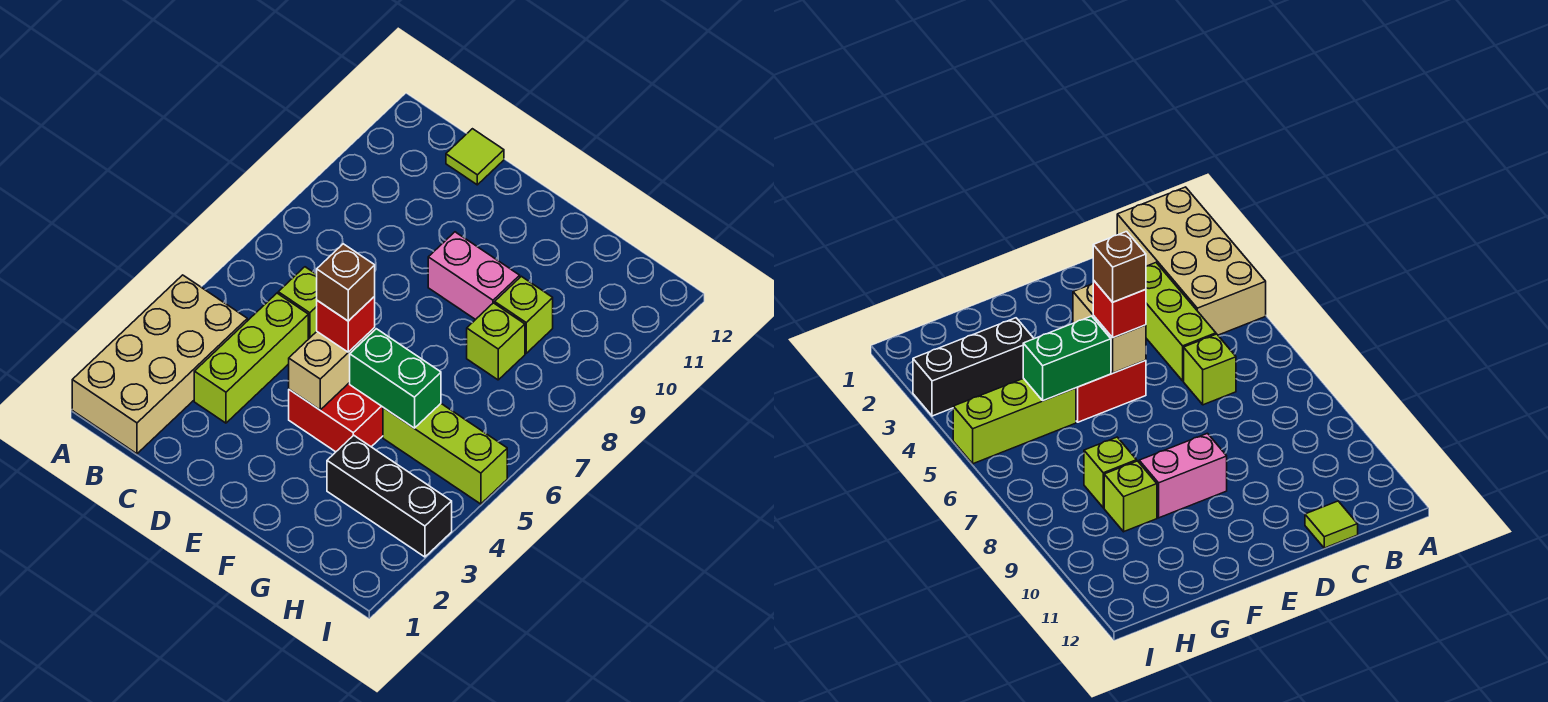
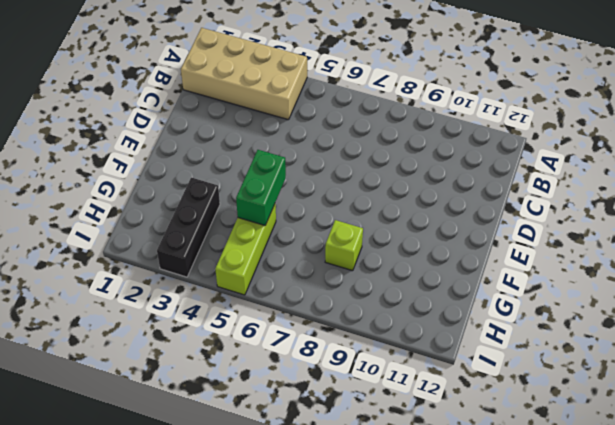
none -> lime brick C3:C5 level 1
none -> lime brick C6 level 1
none -> lime tile C12 level 1

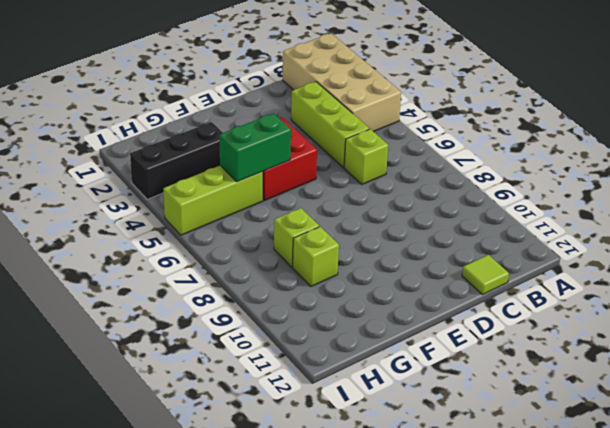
none -> pink brick E9:F9 level 1
none -> tan brick E4:E5 level 2
none -> red brick E5 level 3

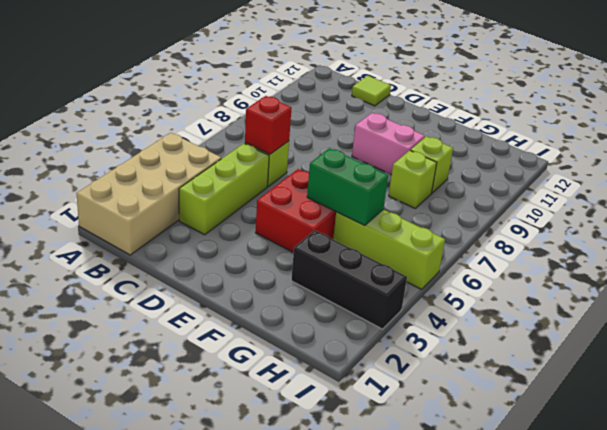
red brick C6 level 2 -> red brick E5 level 3
none -> tan brick E4:E5 level 2
none -> brown brick E5 level 4

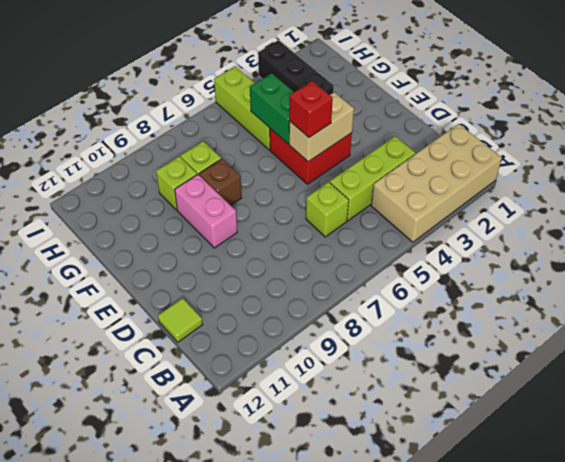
brown brick F8 level 1 -> brown brick E5 level 4

